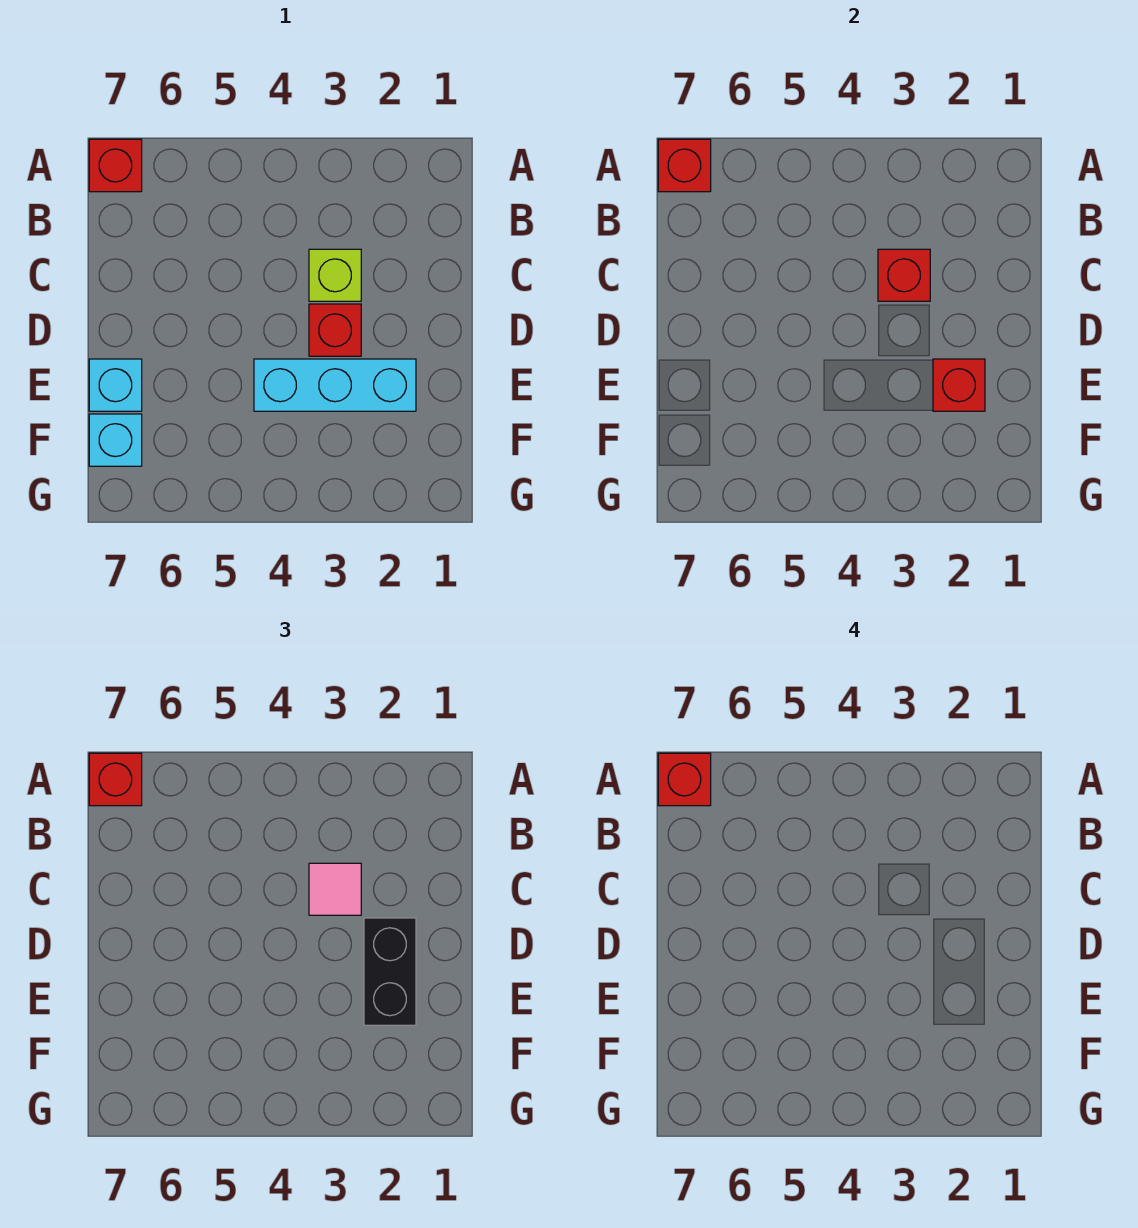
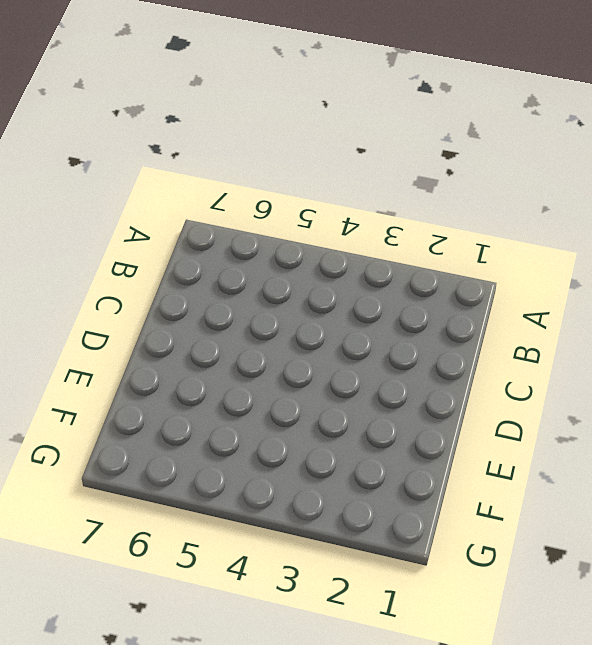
none -> red brick A7 level 1
none -> lime brick C3 level 1
none -> red brick D3 level 1

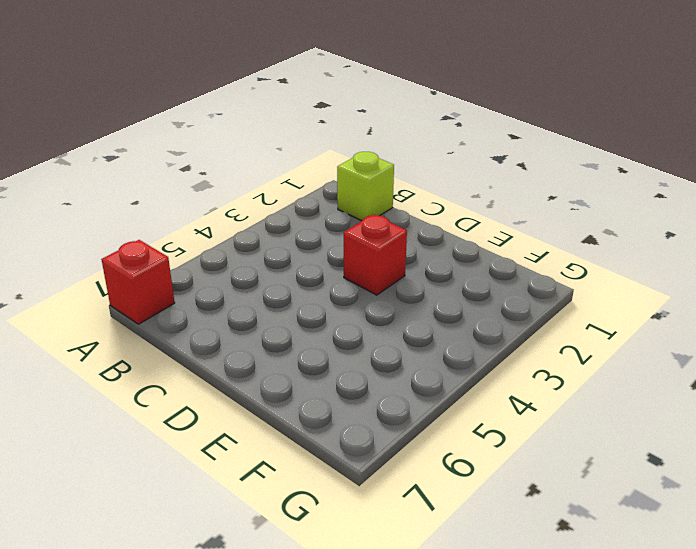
lime brick B1 level 1 -> lime brick C3 level 1
none -> cyan brick E2:E4 level 1
none -> cyan brick E7 level 1
none -> cyan brick F7 level 1

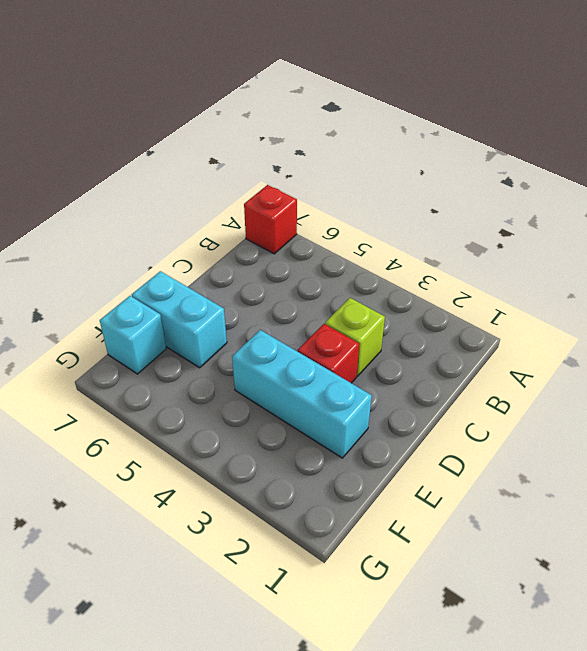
cyan brick E6:E7 level 1 -> cyan brick E7 level 1
none -> red brick A7 level 2
none -> red brick C3 level 2
none -> red brick E2 level 2

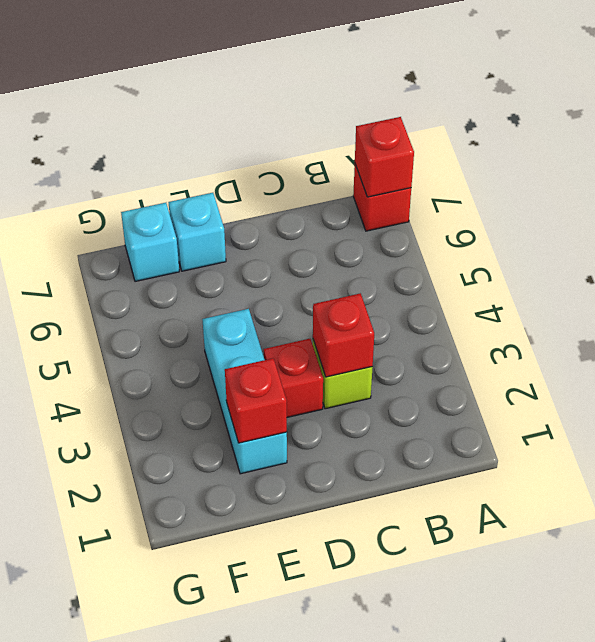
none -> red brick A7 level 3
none -> pink tile C3 level 3
none -> black brick D2:E2 level 3

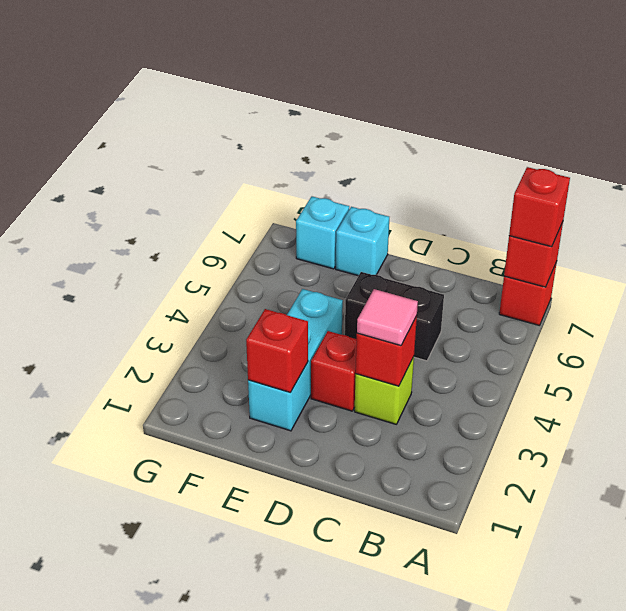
black brick C5:D5 level 1 -> black brick D2:E2 level 3
none -> red brick A7 level 4

